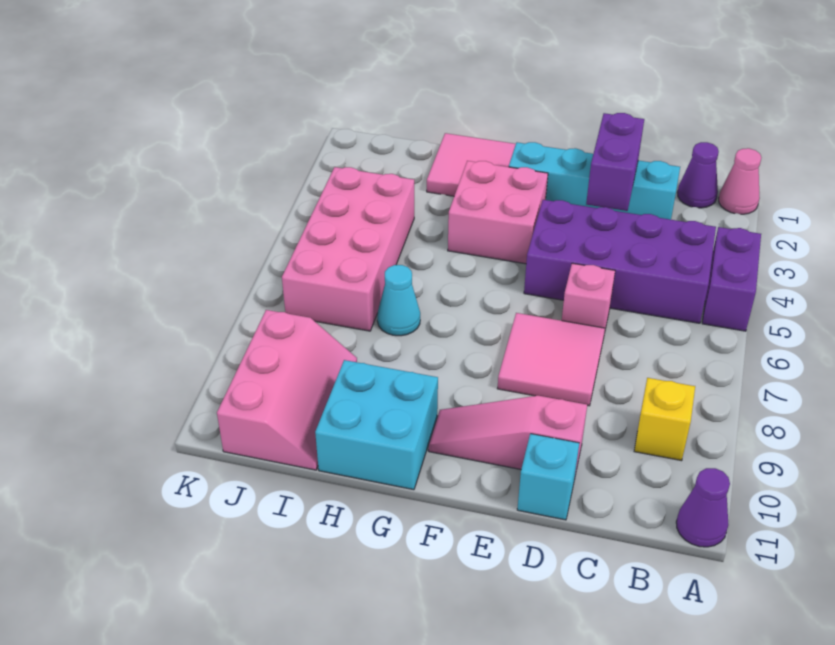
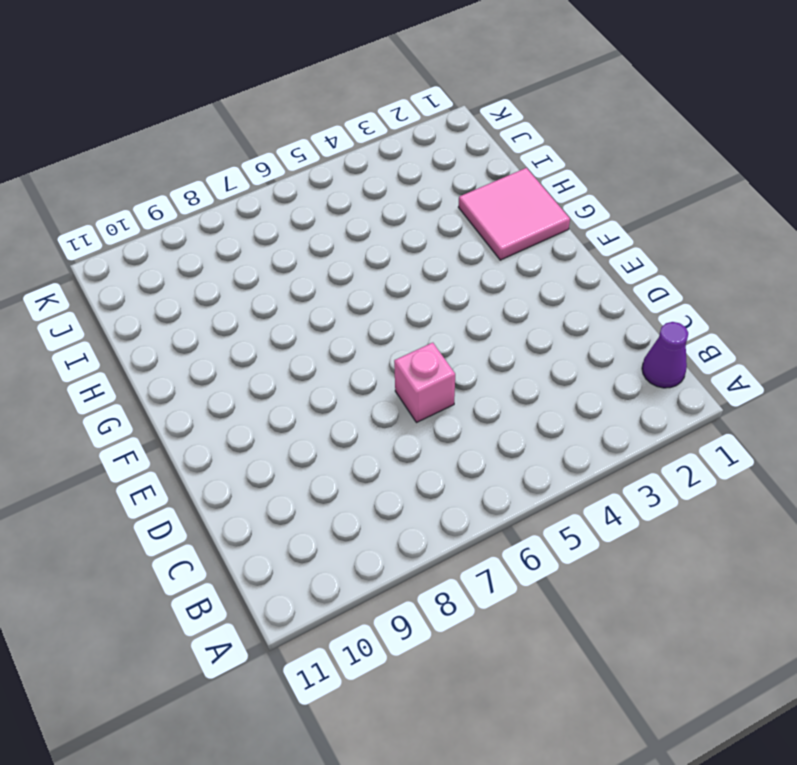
none -> pink cone A1 level 1
none -> purple brick A4:A5 level 1
none -> purple cone A11 level 1

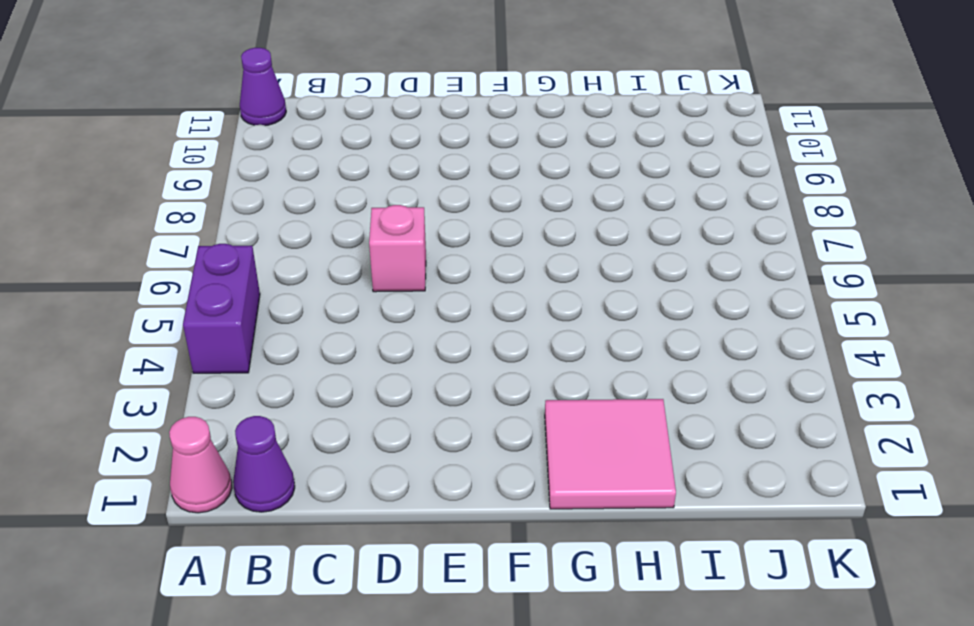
none -> purple brick B4:E5 level 1
none -> yellow brick B9 level 1
none -> cyan brick C2:F2 level 1

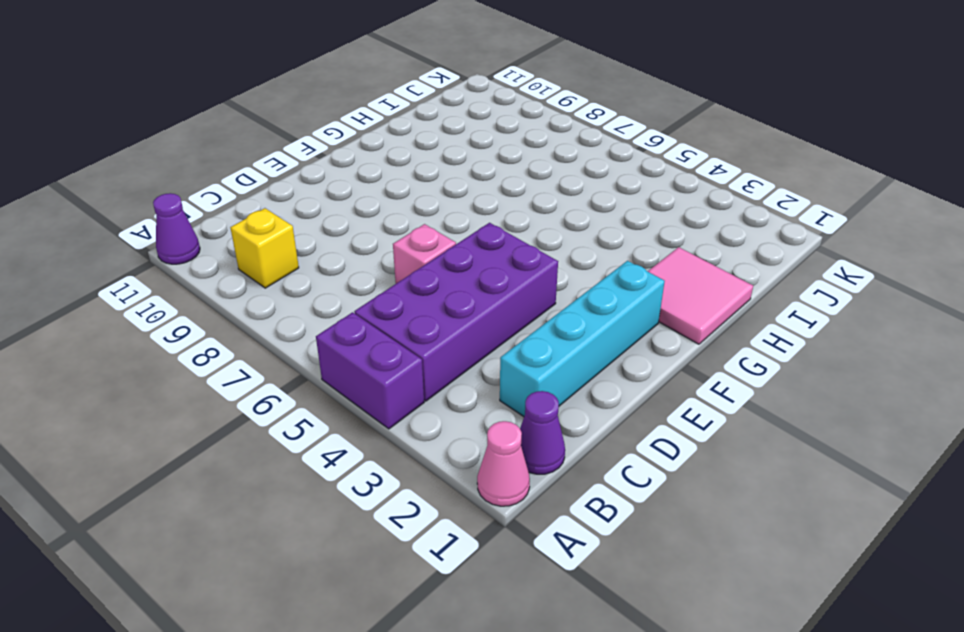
none -> pink tile D7:E8 level 1
none -> pink slope D10:F10 level 1 top D
none -> cyan brick D11 level 1

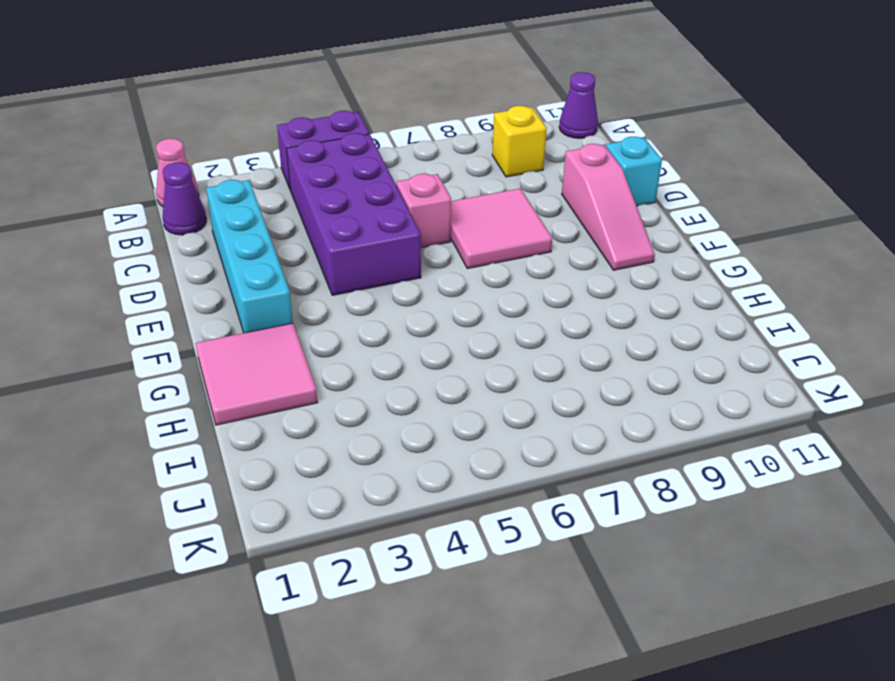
none -> pink brick F3:G4 level 1
none -> cyan brick G10:H11 level 1
none -> cyan cone H7 level 1

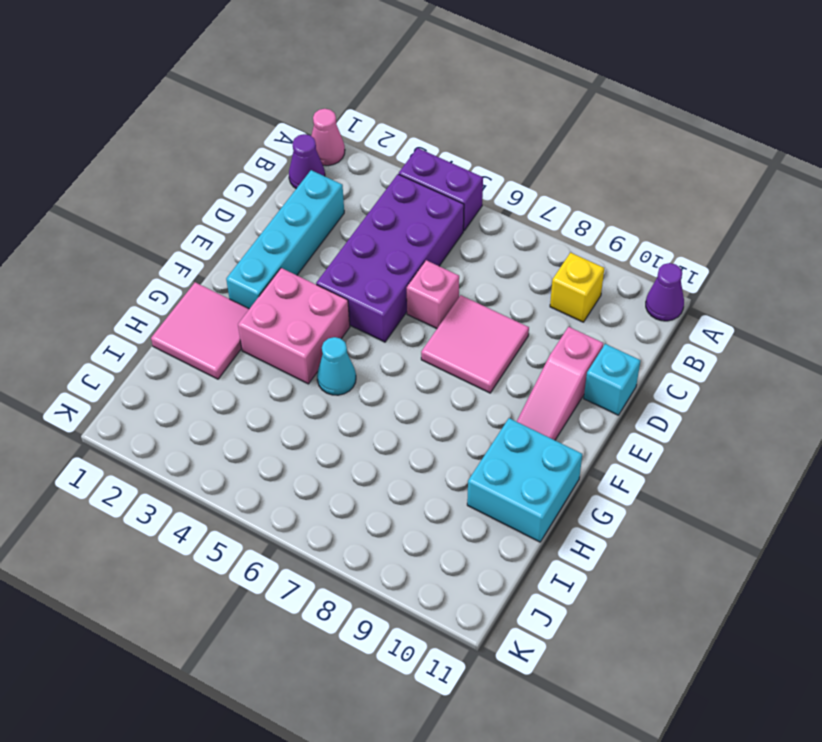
cyan cone G5 level 1 -> cyan cone H7 level 1
none -> pink brick I4:J7 level 1
none -> pink slope I9:J11 level 1 top J
none -> purple brick D2:D3 level 2

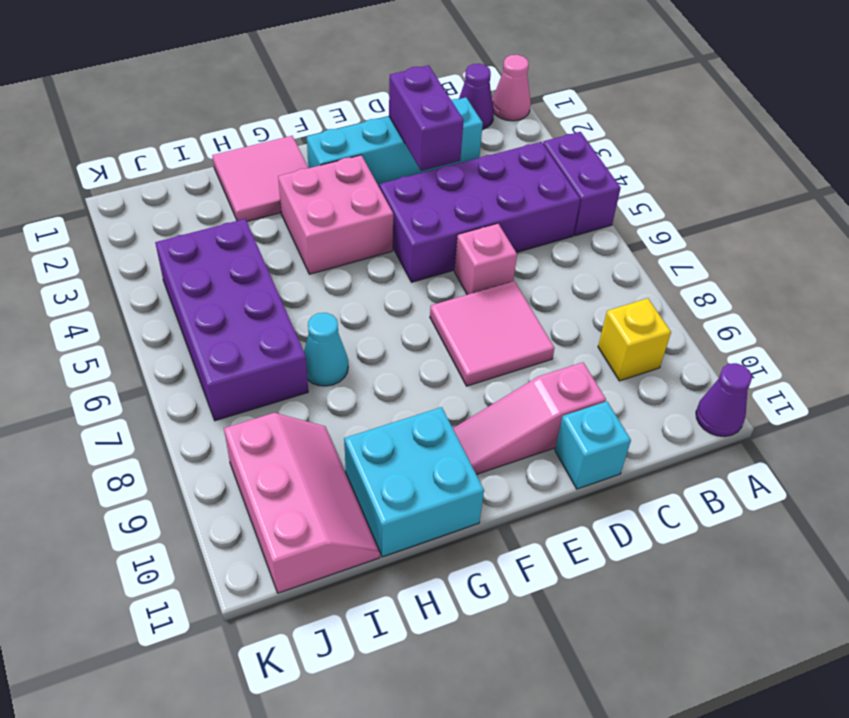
purple brick I4:J7 level 1 -> pink brick I4:J7 level 1

